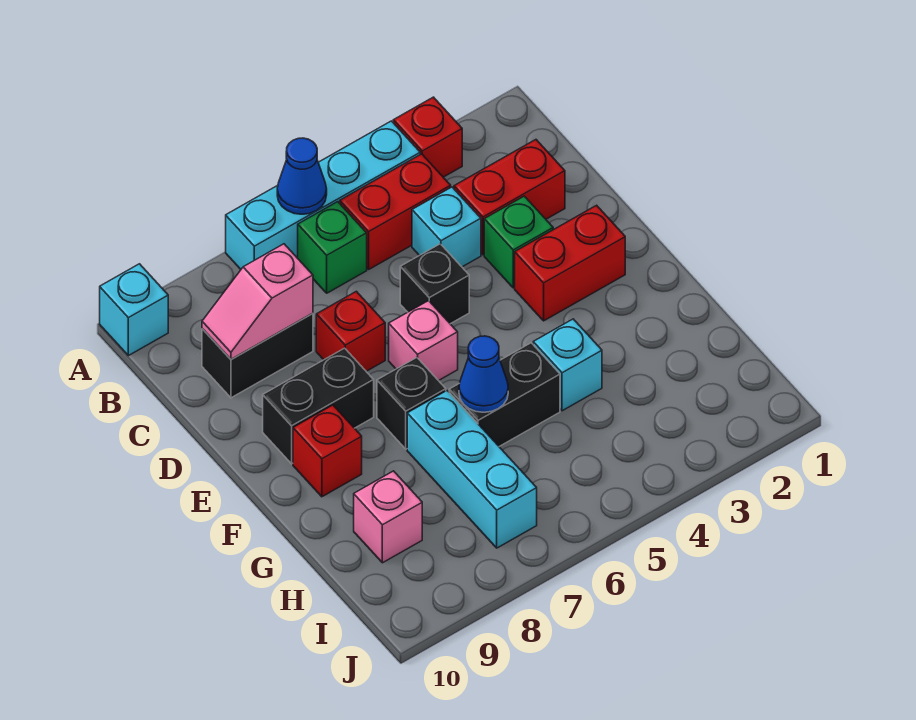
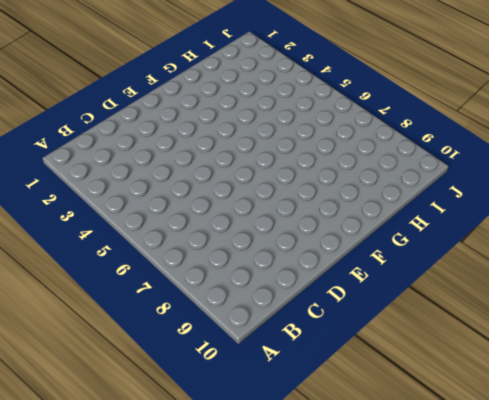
none -> red brick A3 level 1
none -> cyan brick A4:A7 level 1
none -> cyan brick A10 level 1

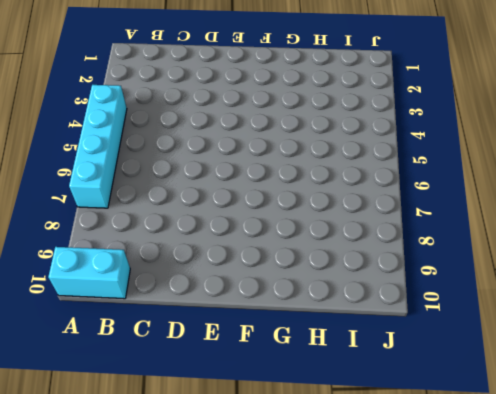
cyan brick A10:B10 level 1 -> cyan brick A10 level 1
none -> red brick A3 level 1
none -> red brick B4:B5 level 1
none -> green brick B6 level 1

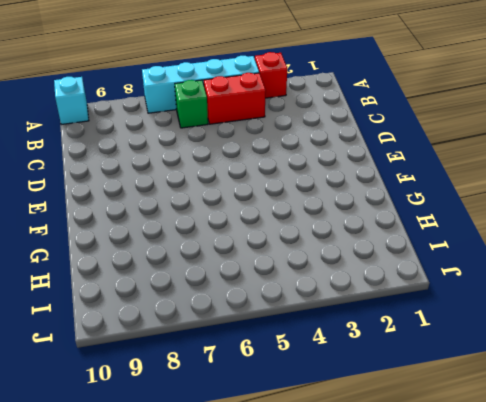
none -> red brick C2:C3 level 1
none -> cyan brick C4 level 1
none -> black brick C8:C9 level 1

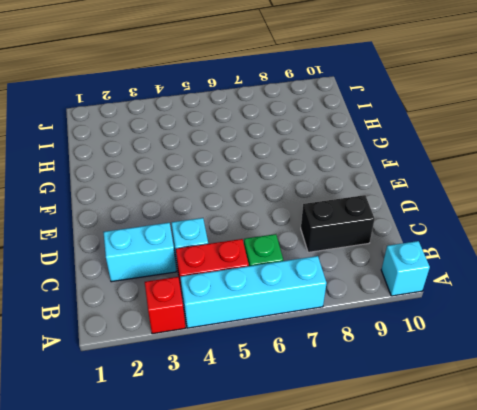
cyan brick C2:C3 level 1 -> red brick C2:C3 level 1
none -> green brick D3 level 1
none -> black brick D5 level 1
none -> red brick D7 level 1

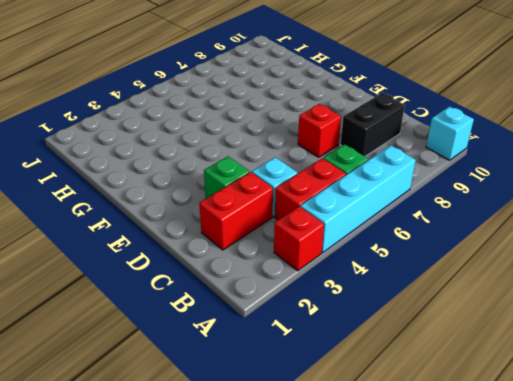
none -> black brick D5 level 1
none -> red brick E2:E3 level 1
none -> pink brick E6 level 1

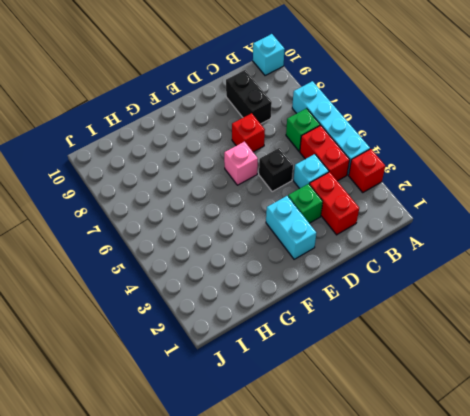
cyan brick E2:E3 level 1 -> red brick E2:E3 level 1
none -> black brick E8:E9 level 1
none -> black brick F7 level 1
none -> red brick F9 level 1

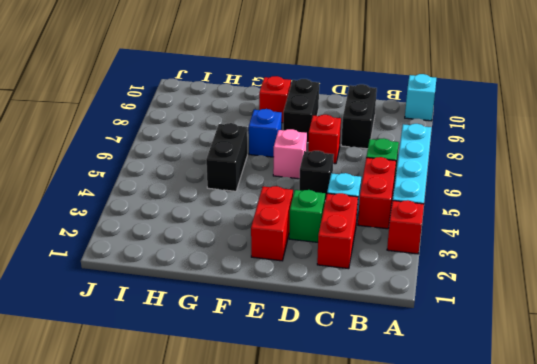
blue brick F7 level 1 -> black brick F7 level 1
none -> cyan brick G4 level 1
none -> cyan brick G7:I7 level 1
none -> pink brick H9 level 1

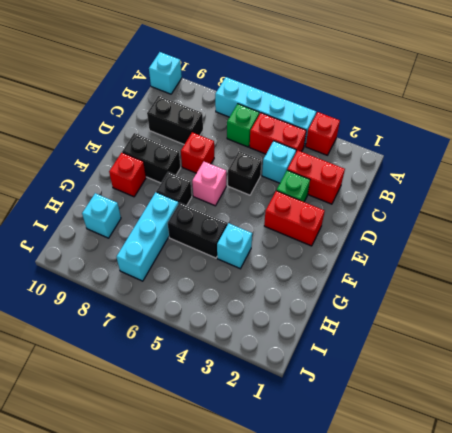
cyan brick H9 level 1 -> pink brick H9 level 1
none -> blue cone A6 level 2
none -> pink slope C8:C9 level 2 top 8
none -> blue cone G6 level 2

